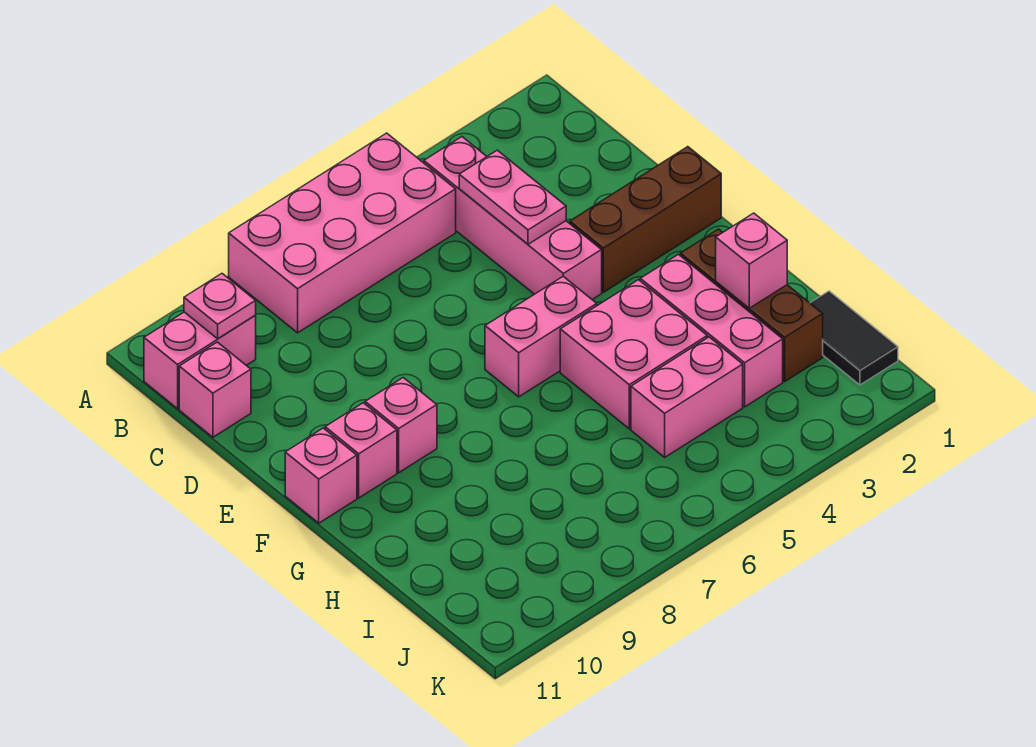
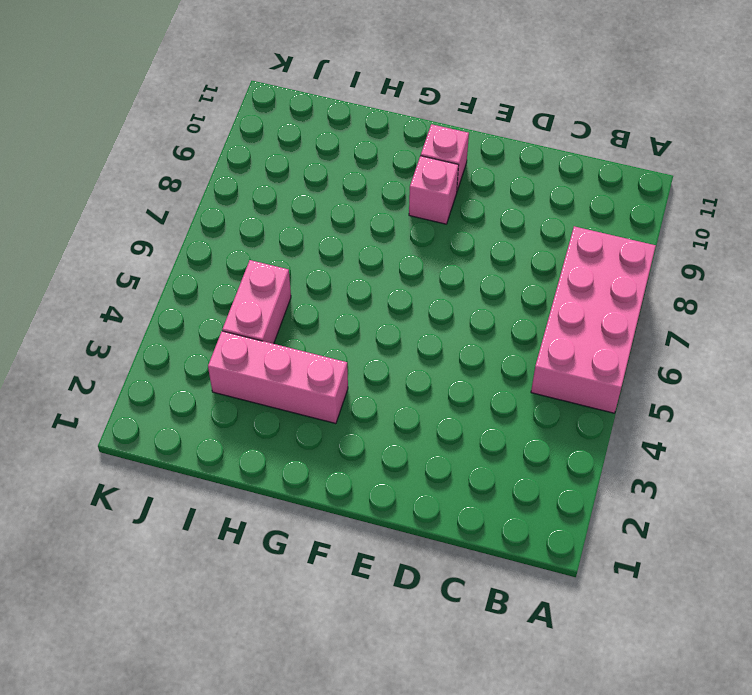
none -> pink brick B4:E4 level 1
none -> pink brick B10:B11 level 1
none -> pink brick C11 level 1

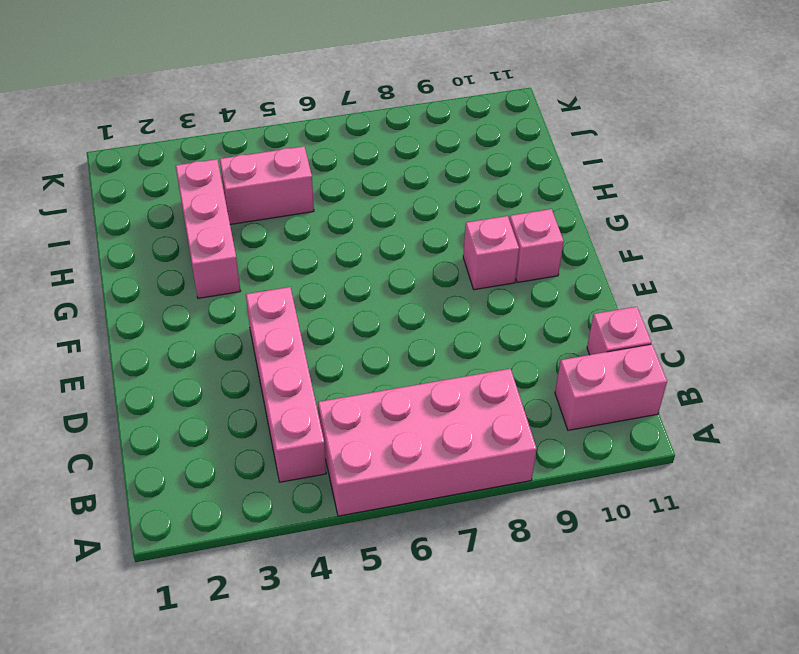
none -> brown brick E1:E3 level 1
none -> pink brick F5:F6 level 1
none -> pink brick F11 level 1

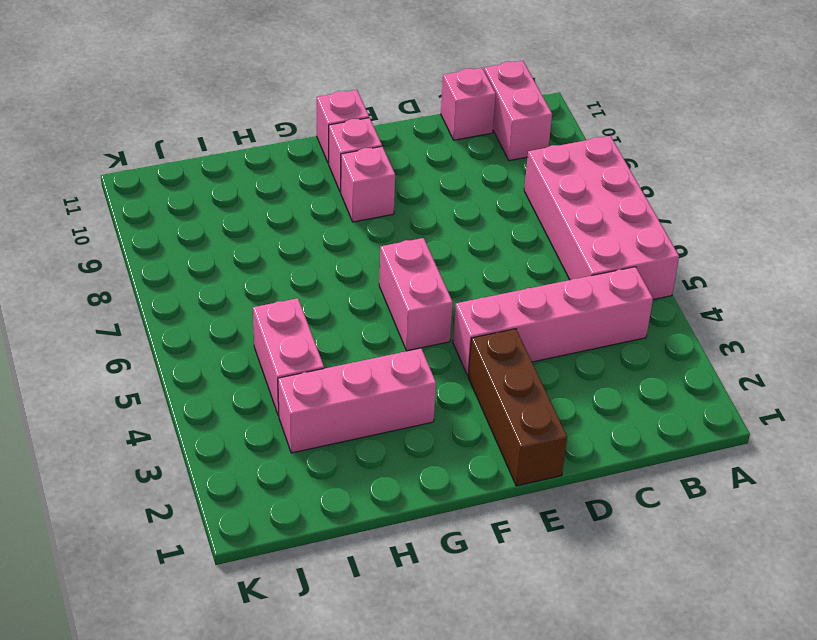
none -> brown brick G2:I2 level 1
none -> pink brick G4:H5 level 1
none -> black tile I1:J1 level 1

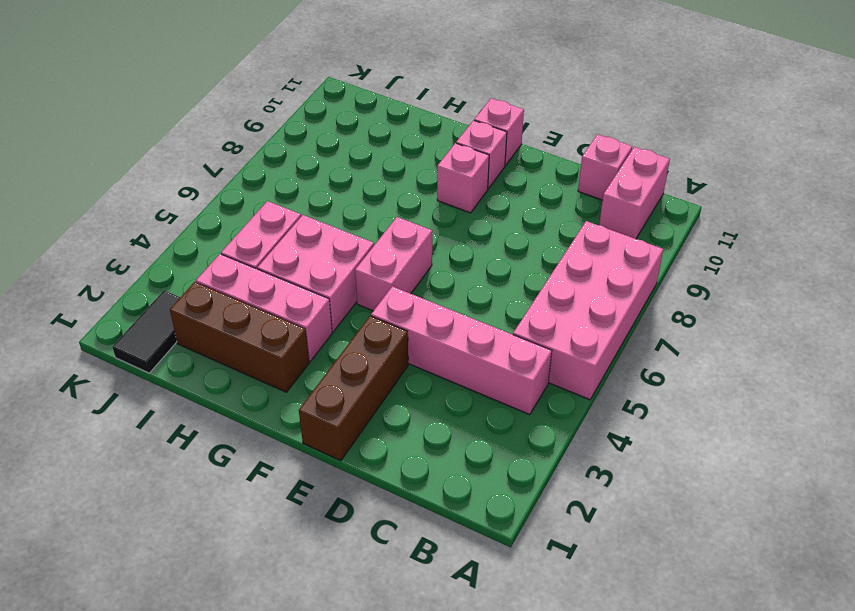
black tile J1:J2 level 1 -> black tile I1:J1 level 1
none -> pink plate B10 level 2
none -> pink plate C4:D4 level 2
none -> pink brick H2 level 2

